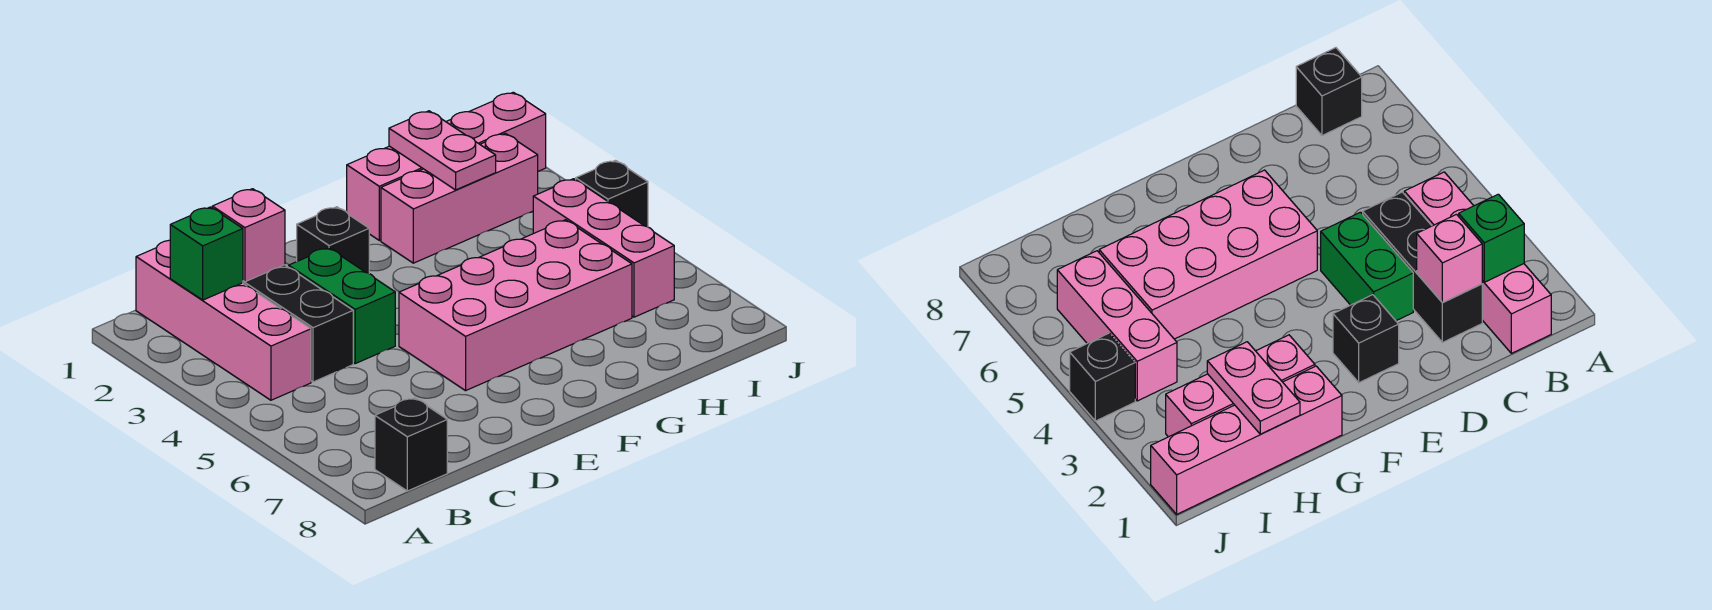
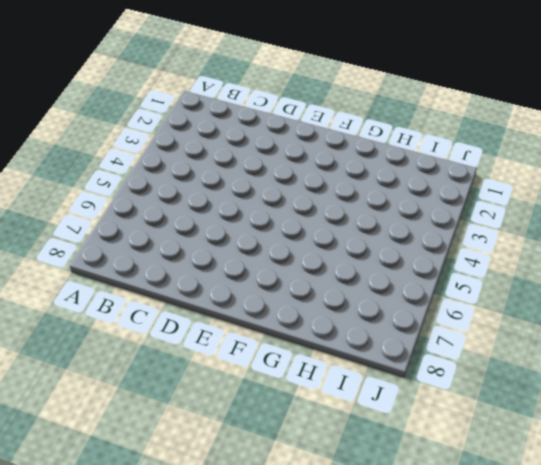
none -> pink brick B1:B4 level 1
none -> black brick B8 level 1
none -> black brick C2:C4 level 1

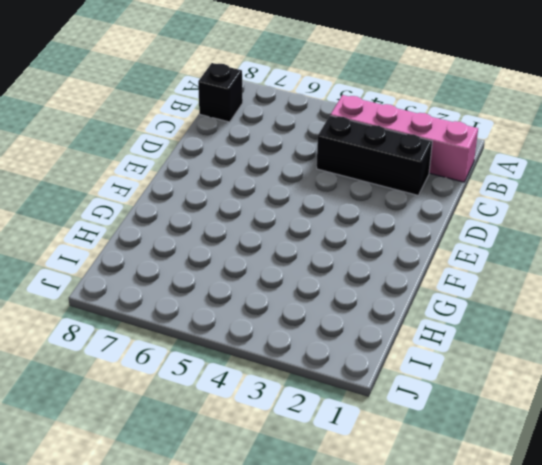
none -> green brick D3:D4 level 1
none -> black brick E2 level 1
none -> pink brick E5:H6 level 1

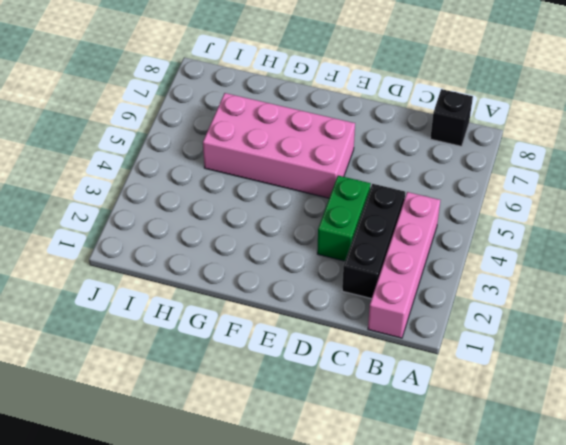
none -> black brick E2 level 1
none -> pink brick G1:J1 level 1
none -> pink brick G2:I2 level 1

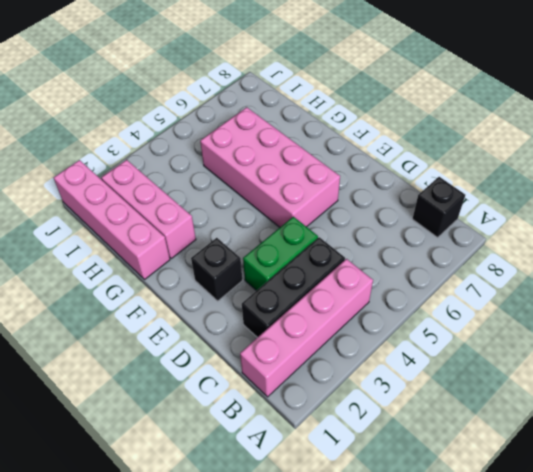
none -> pink brick I4:I6 level 1
none -> black brick J4 level 1
none -> green brick B2 level 2

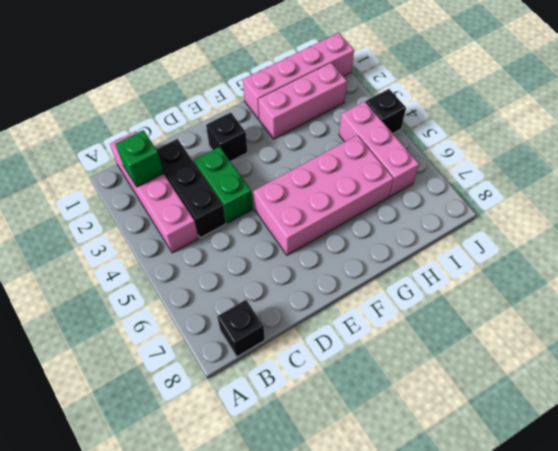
none -> pink brick C2 level 2
none -> pink plate H1:H2 level 2

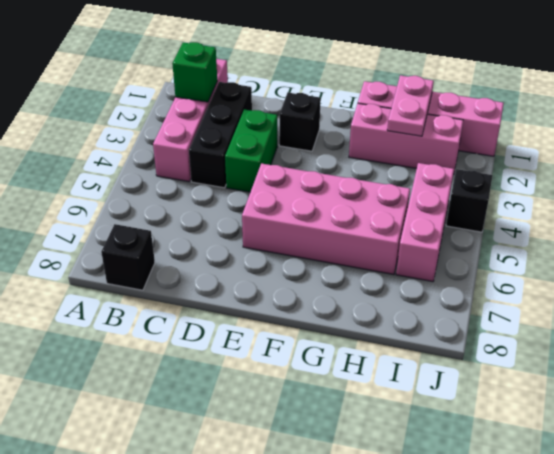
none -> pink brick C2 level 2

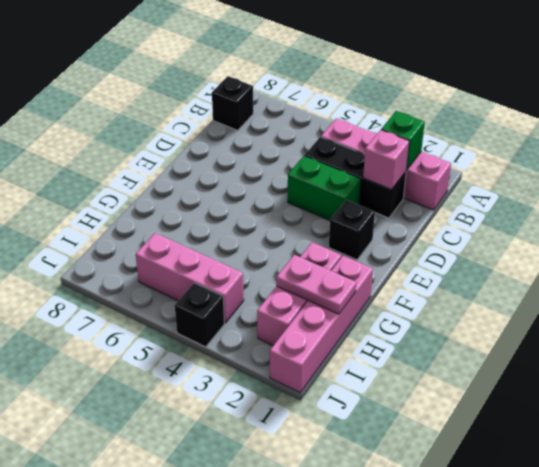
none -> pink brick E5:H6 level 1

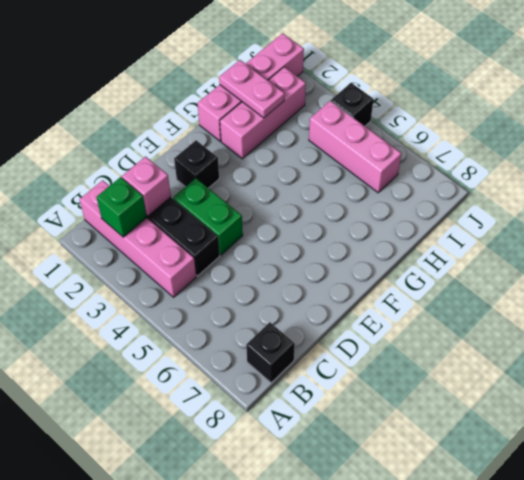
none -> pink brick E5:H6 level 1

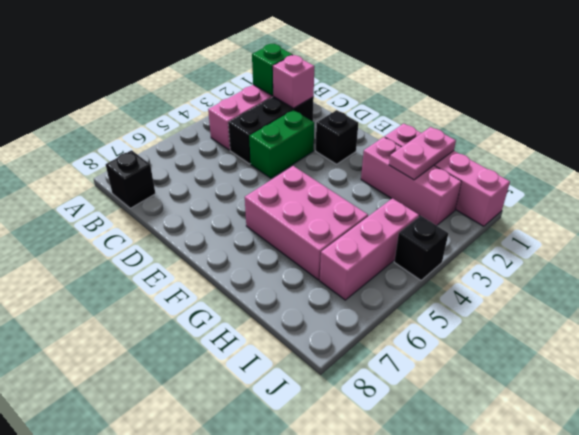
pink brick F5:H6 level 1 -> pink brick E5:H6 level 1

